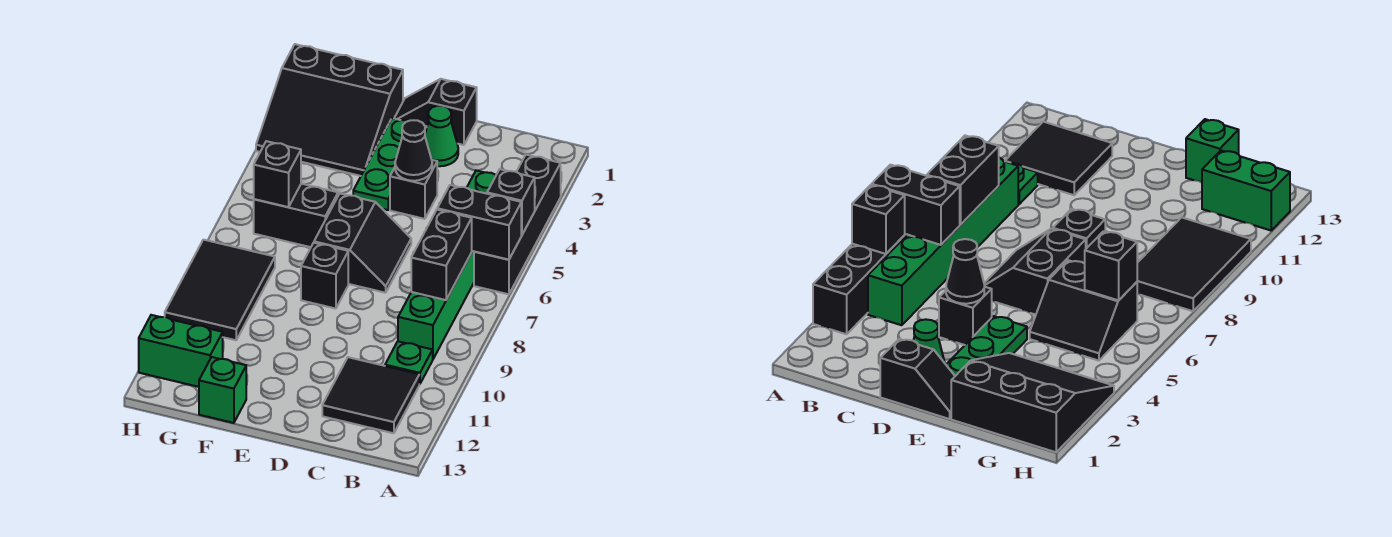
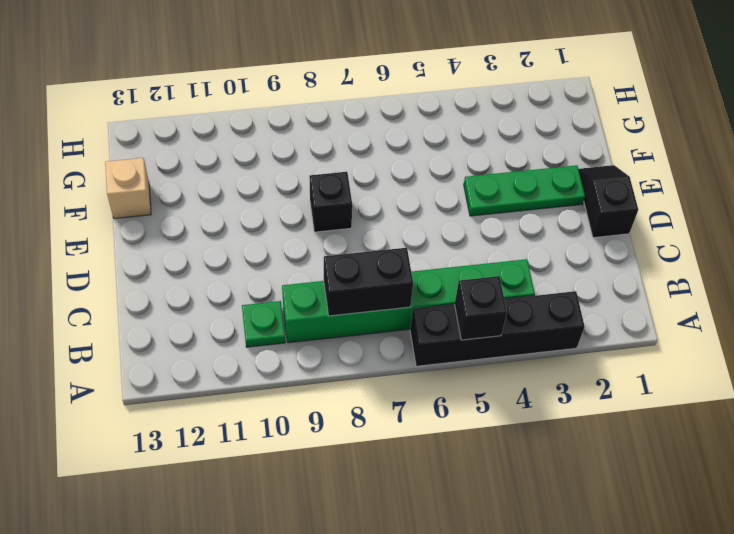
tan brick F13 level 1 -> green brick F13 level 1
none -> black tile B11:C12 level 1
none -> green cone D2 level 1
none -> black brick D4 level 1

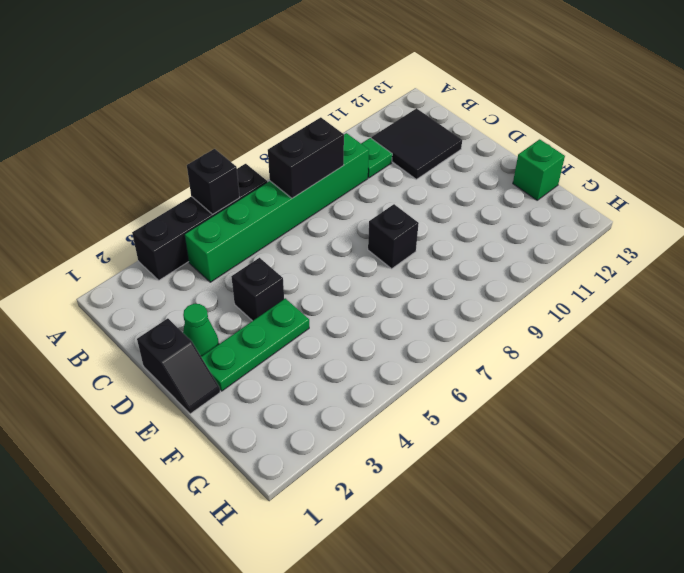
none -> black slope D6:E7 level 1 top E
none -> black slope F1:H3 level 1 top 1
none -> black slope F5:G6 level 1 top 6

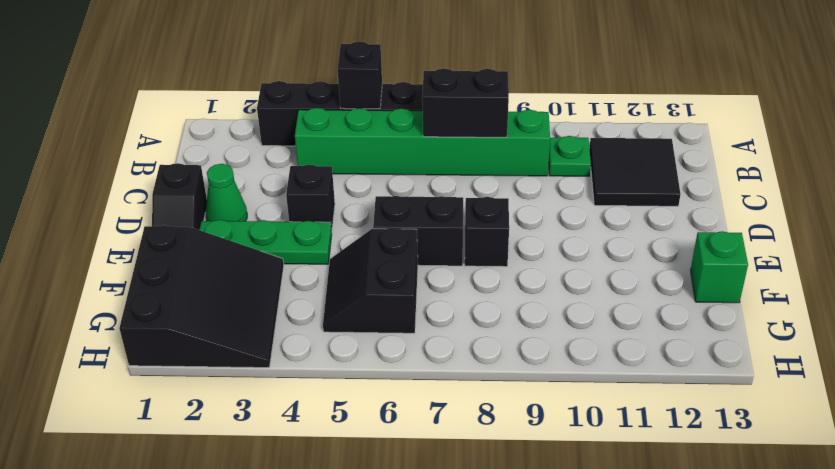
none -> black tile G8:H10 level 1
none -> green brick G12:H12 level 1
none -> black brick A6:B6 level 2

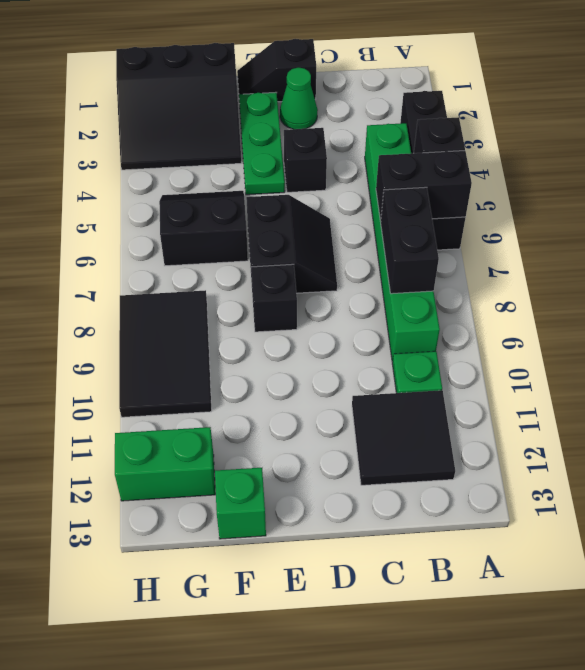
none -> black cone D4 level 2
none -> black brick G6 level 2

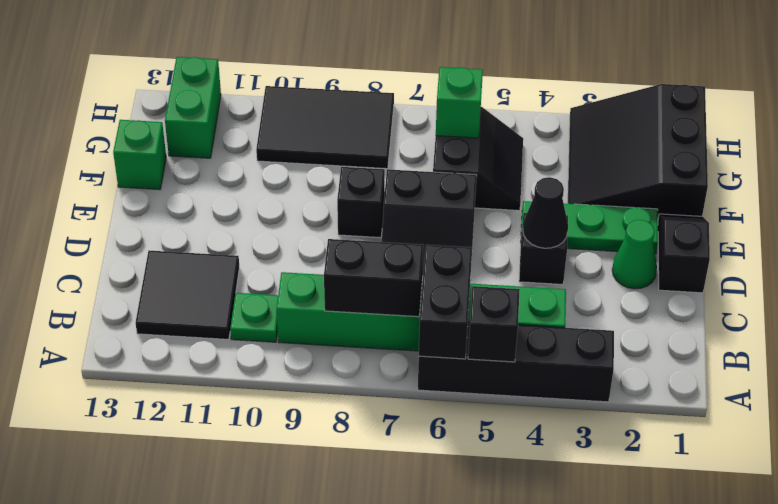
green brick G6 level 2 -> black brick G6 level 2

